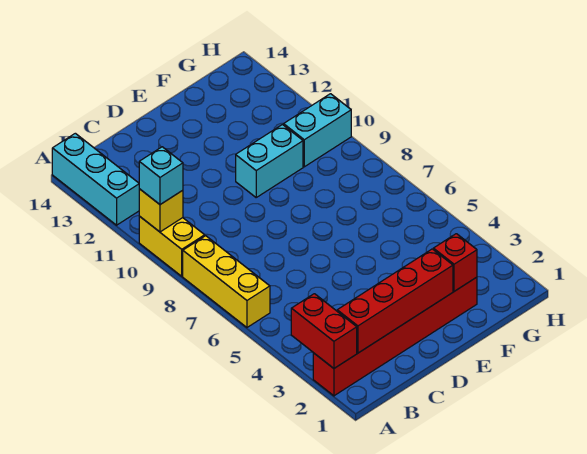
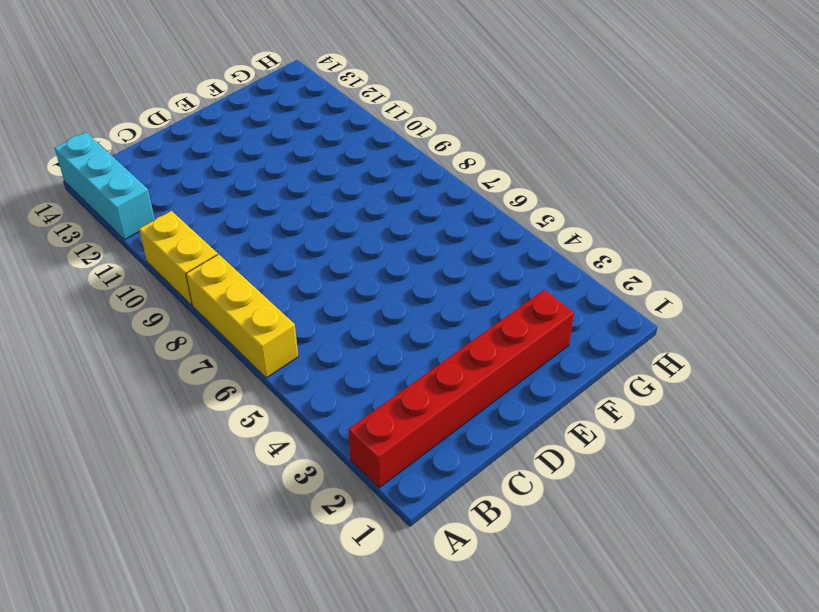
none -> cyan brick E10:F10 level 1
none -> cyan brick G10:H10 level 1

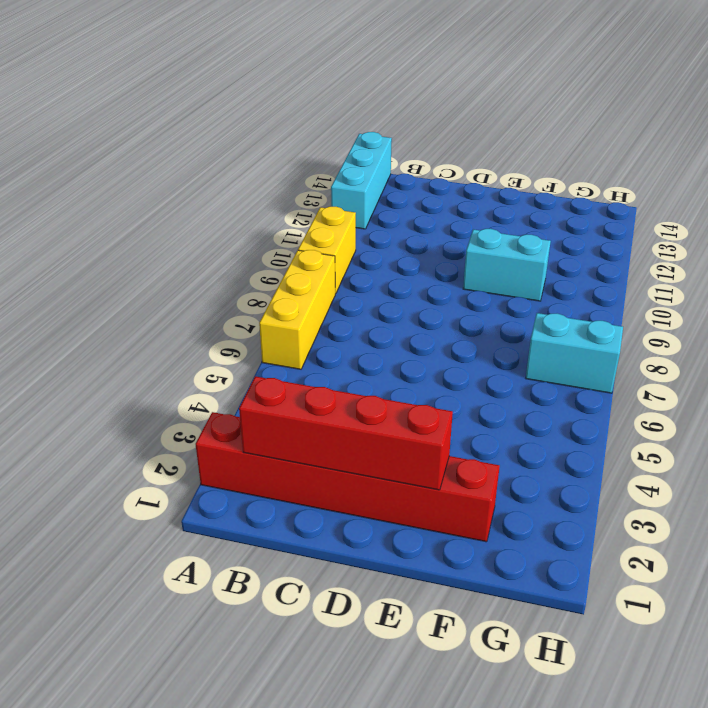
cyan brick G7:H7 level 1 -> cyan brick G10:H10 level 1
none -> red brick A2:A3 level 2
none -> yellow brick A10 level 2

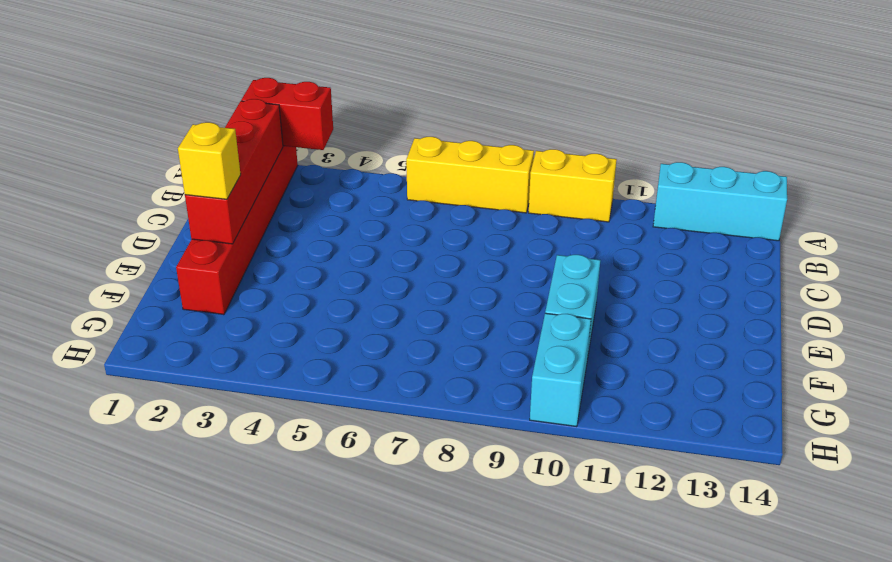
yellow brick E2 level 3 -> yellow brick A10 level 2
none -> red brick F2 level 2
none -> cyan brick A10 level 3

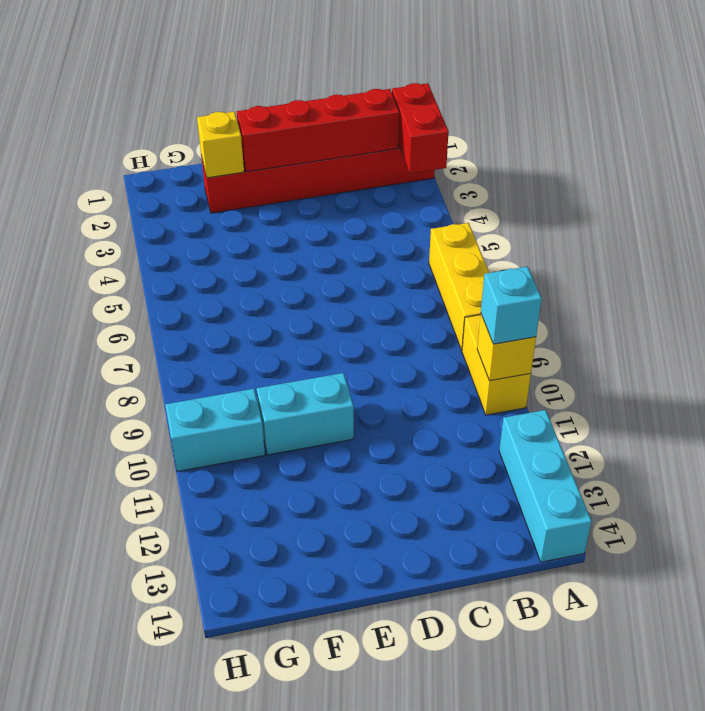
yellow brick F2 level 2 -> red brick F2 level 2

